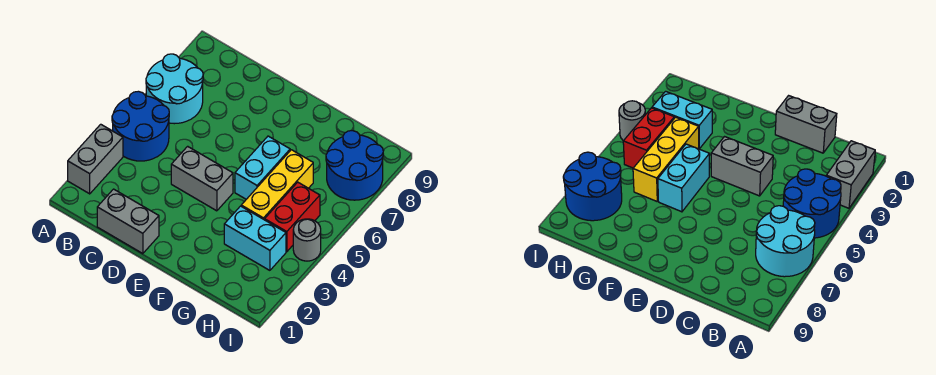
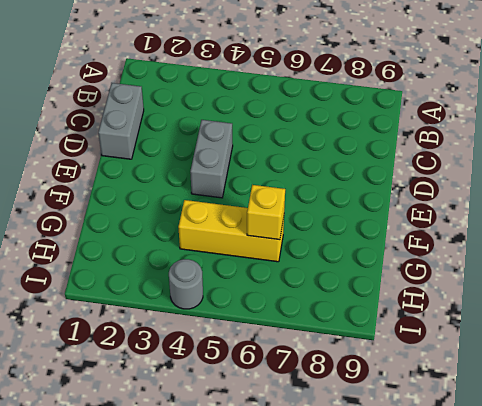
yellow brick G6 level 2 -> none
none -> grey brick A2:A3 level 1
none -> blue round brick A4:B5 level 1

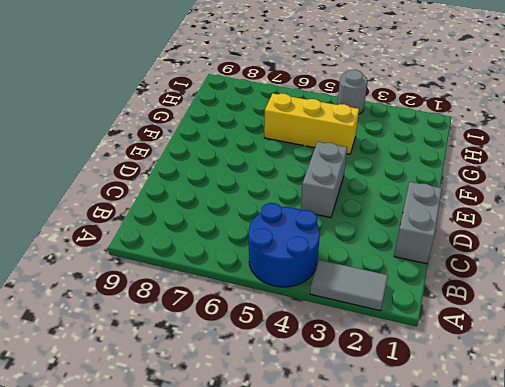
grey tile A2:A3 level 1 -> grey brick A2:A3 level 1
none -> cyan round brick A6:B7 level 1
none -> cyan brick F5:F6 level 1

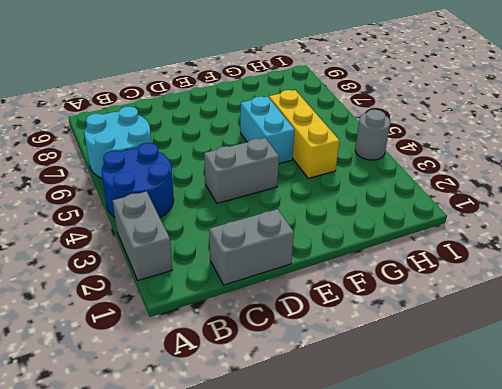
none -> cyan brick G3:H3 level 1
none -> red brick H4:H5 level 1

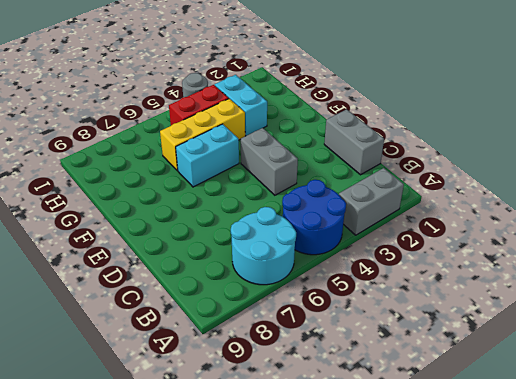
none -> blue round brick H7:I8 level 1

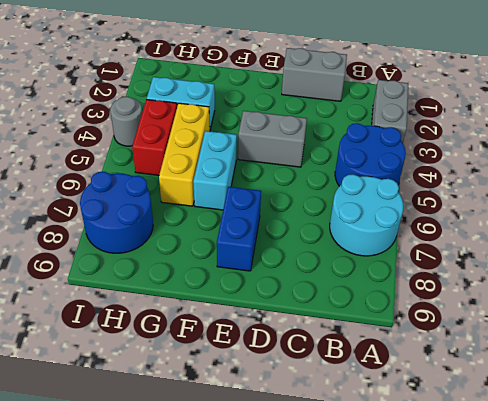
blue brick E7:E8 level 1 -> none

